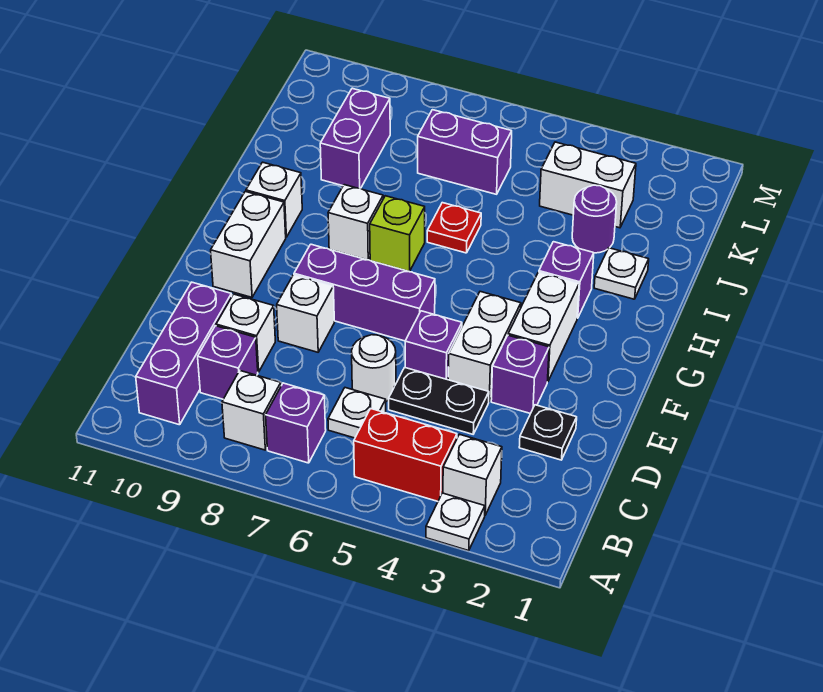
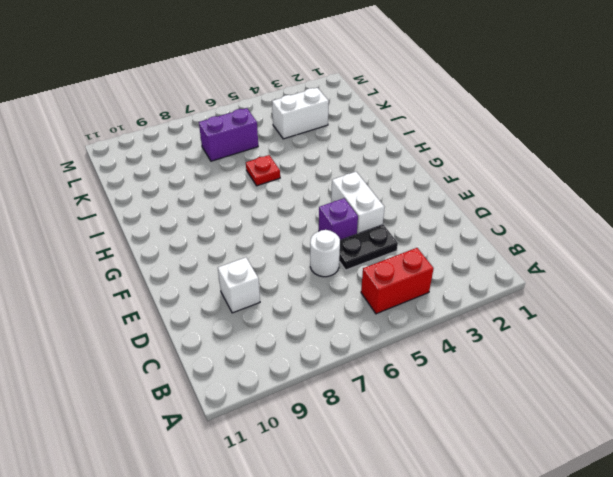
none -> white plate A3 level 1
none -> white brick B3 level 1
none -> purple brick B7 level 1

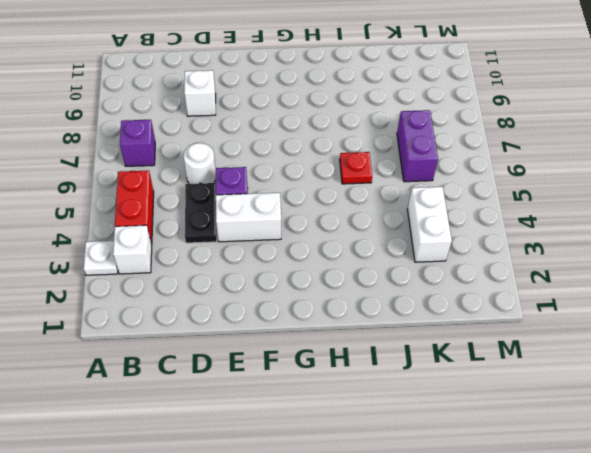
none -> white brick B8 level 1
none -> purple brick B10:D10 level 1
none -> white plate C6 level 1

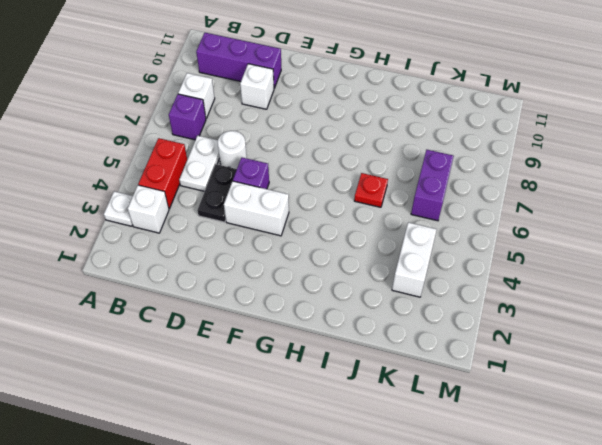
white plate C5:C6 level 1 -> white plate C6 level 1
none -> purple brick C9 level 1
none -> black plate D2 level 1
none -> purple brick E3 level 1

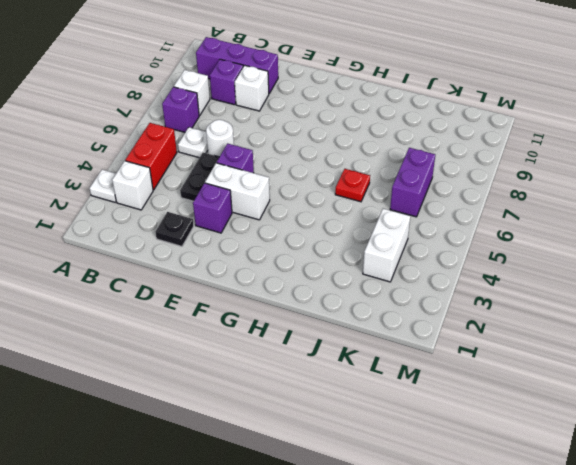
none -> white brick E8 level 1
none -> white brick F3:G3 level 1
none -> purple brick F6:F8 level 1

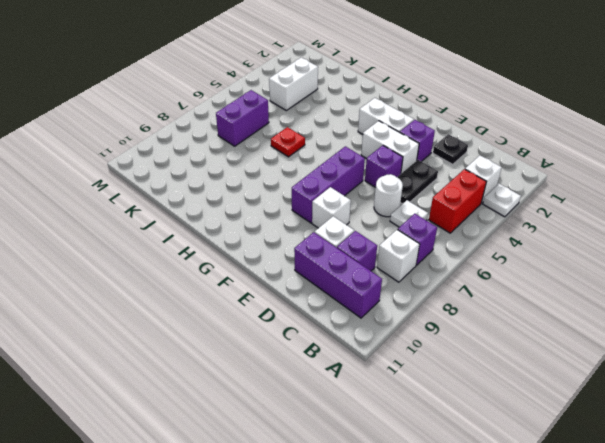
none -> white brick F10:G10 level 1
none -> purple brick H3 level 1
none -> lime brick H7 level 1

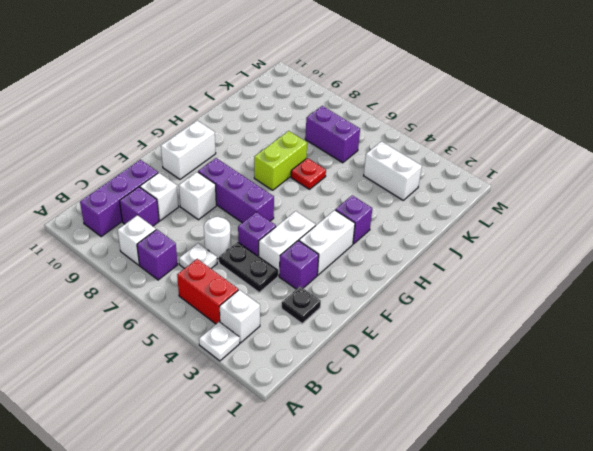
lime brick H7:I7 level 1 -> lime brick H7 level 1
none -> white brick H8 level 1
none -> white brick H10 level 1
none -> white plate I2 level 1

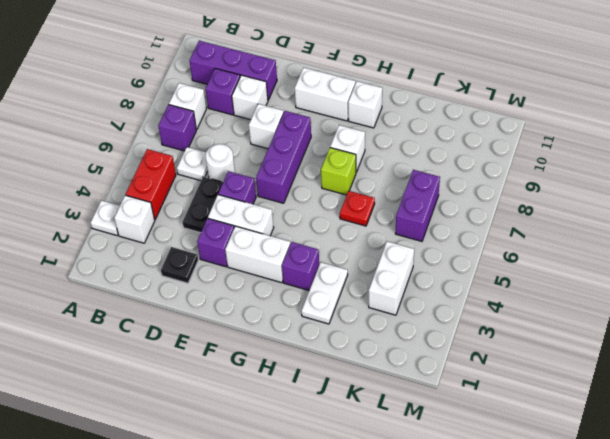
white plate I2:I3 level 1 -> white plate I2 level 1
none -> purple round brick J3 level 1
none -> purple brick J9:K9 level 1

